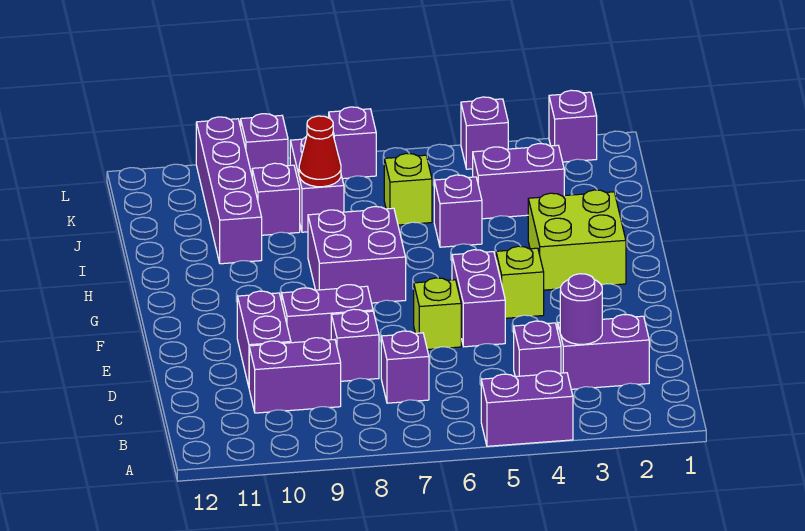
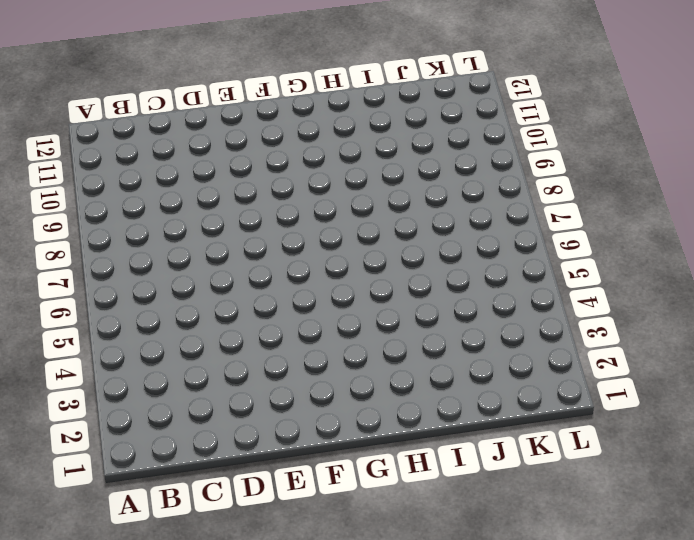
none -> purple brick A4:A5 level 1
none -> purple brick C2:C3 level 1
none -> purple brick C4 level 1

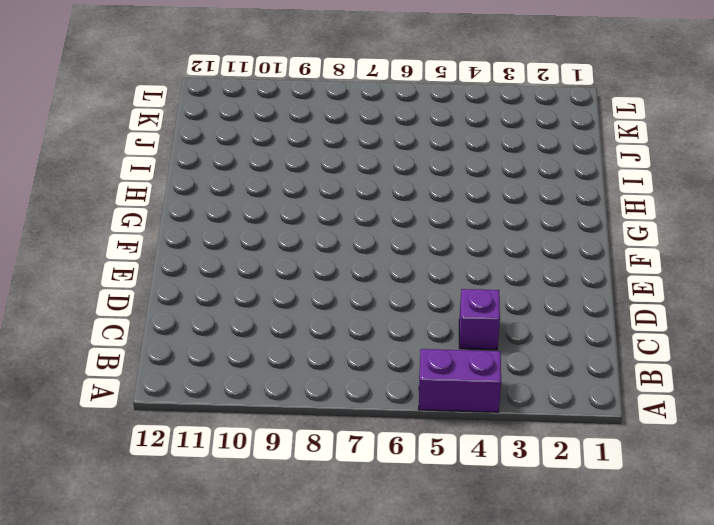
none -> purple brick C2:C3 level 1
none -> purple brick C7 level 1
none -> purple brick C9:C10 level 1

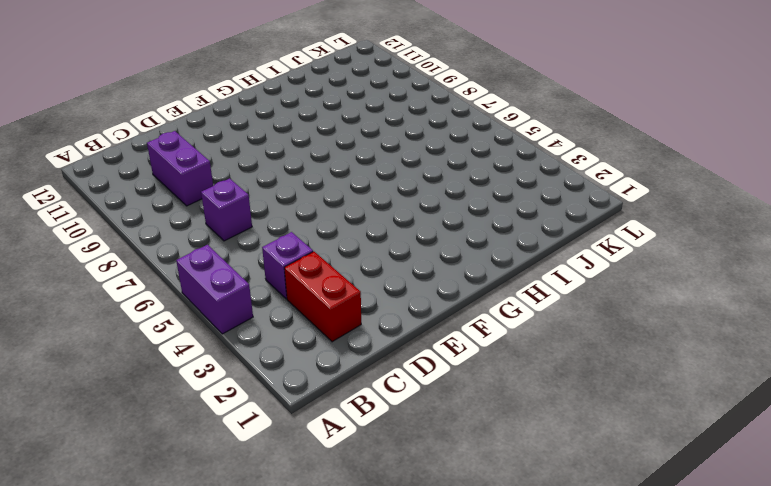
red brick C2:C3 level 1 -> purple brick C2:C3 level 1
none -> purple brick D8 level 1
none -> purple brick D10:E10 level 1
none -> purple brick E5:F5 level 1

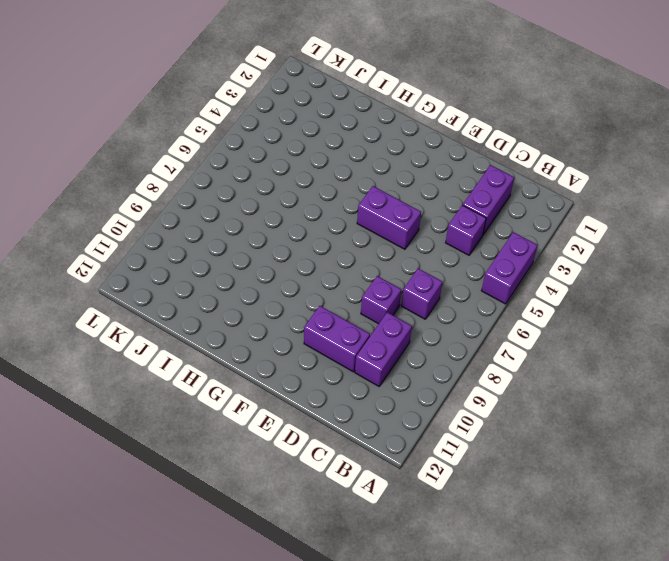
none -> lime brick E6 level 1
none -> purple brick E8:E9 level 1
none -> lime brick F4 level 1

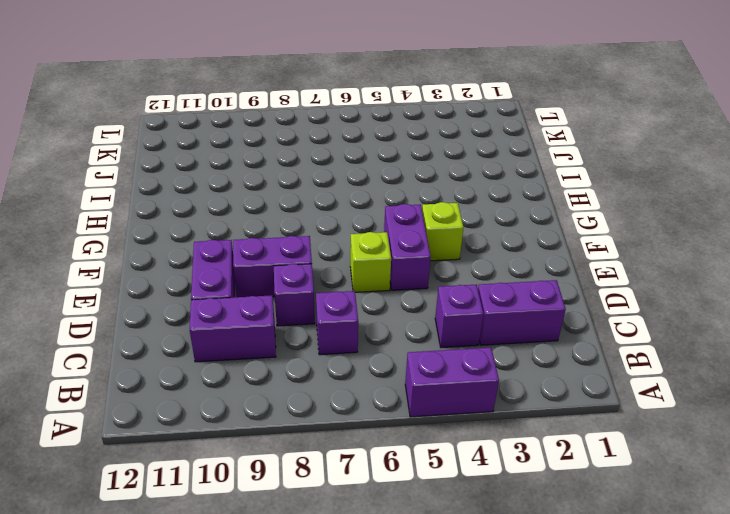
none -> lime brick G2:H3 level 1
none -> purple brick G7:H8 level 1
none -> purple brick I5 level 1

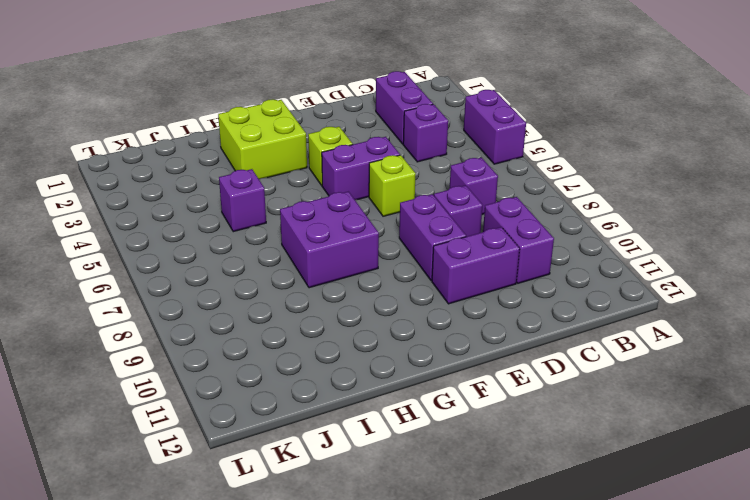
none -> purple brick I10:L10 level 1
none -> purple brick J3:J4 level 1
none -> lime brick J6 level 1

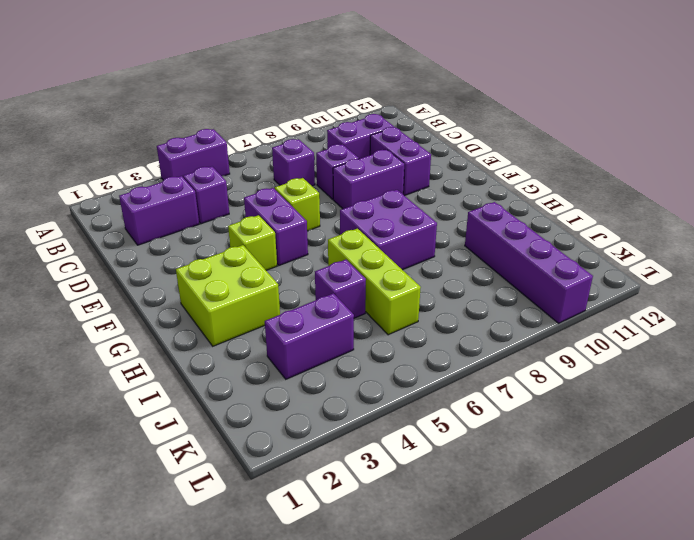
lime brick H6:J6 level 1 -> lime brick J6 level 1
none -> purple brick J8:K8 level 1
none -> purple brick J9 level 1
none -> purple brick L2 level 1

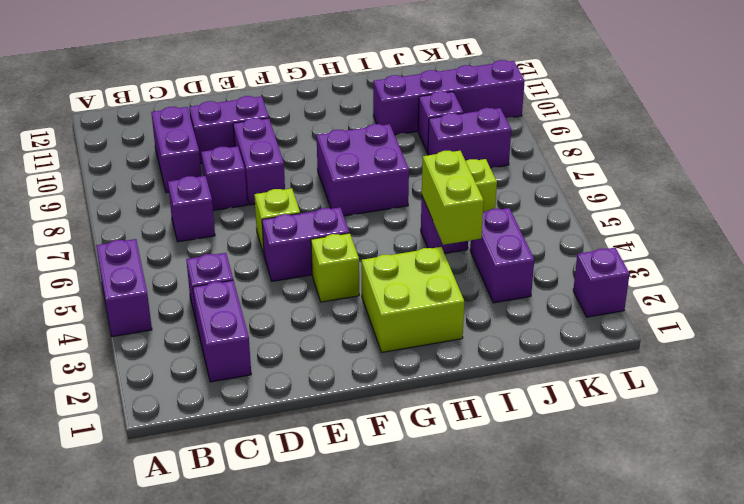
lime brick I4:I5 level 2 -> none
none -> purple brick L4 level 1
none -> purple brick L7 level 1
none -> purple brick L9 level 1

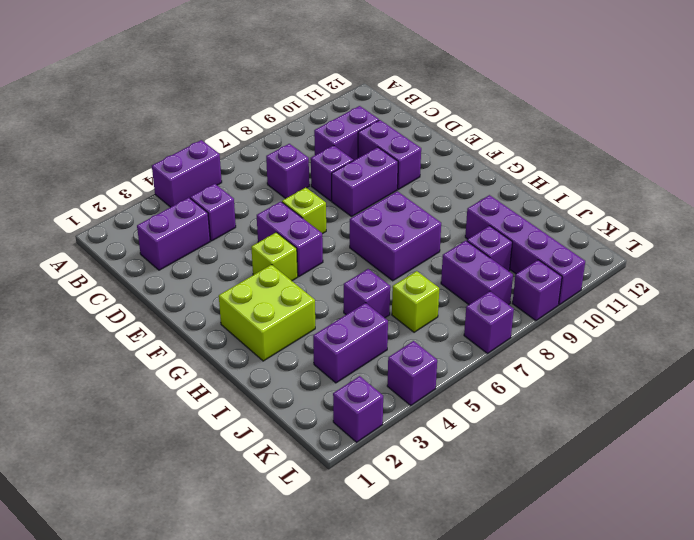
none -> purple round brick C3 level 2
none -> red cone J8 level 2

